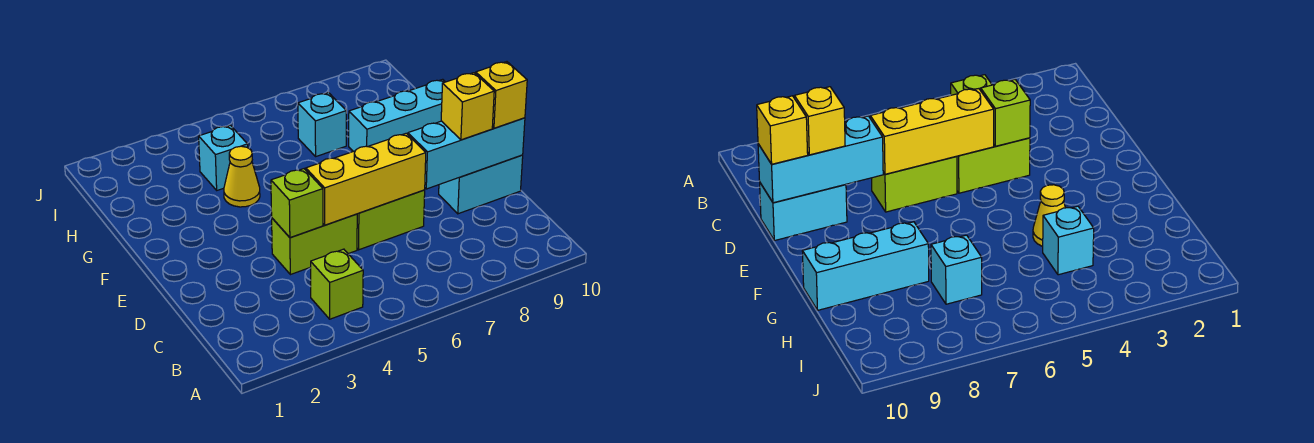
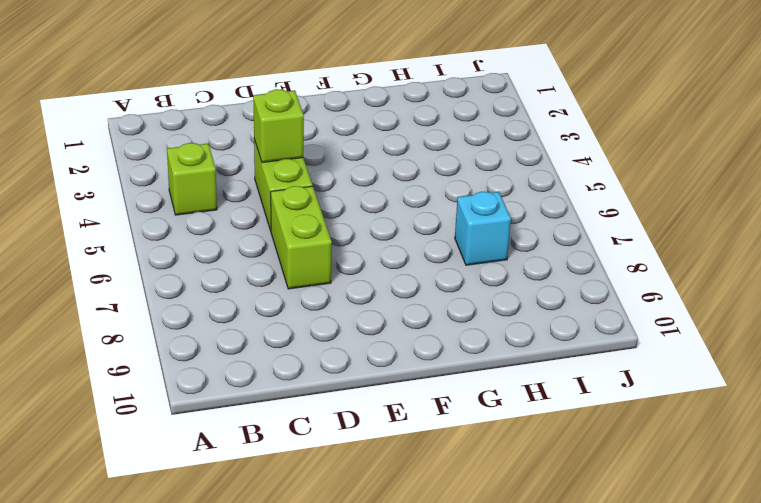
none -> cyan brick D9:D10 level 1
none -> yellow cone G4 level 1
none -> cyan brick G8:G10 level 1

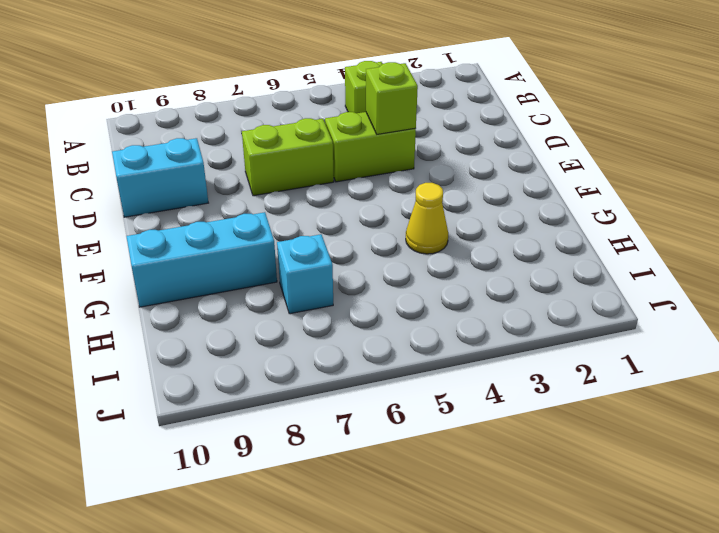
none -> cyan brick H4 level 1
none -> yellow brick D5:D7 level 2
none -> cyan brick D8:D10 level 2

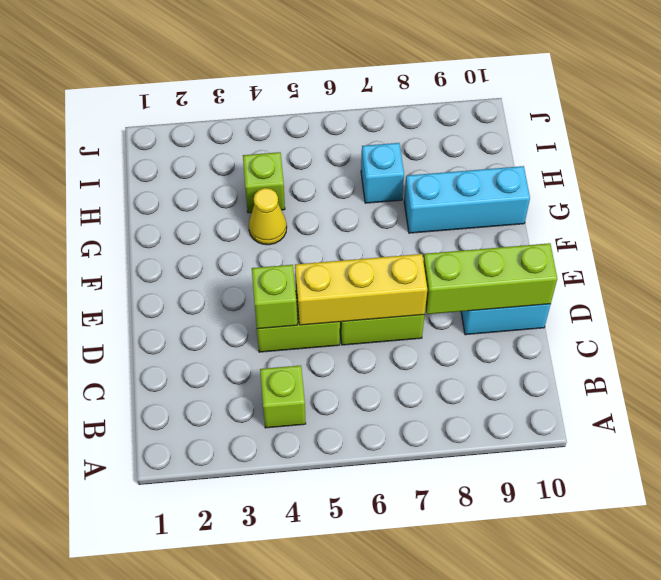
lime brick D8:D10 level 2 -> cyan brick D8:D10 level 2
lime brick H4 level 1 -> cyan brick H4 level 1
none -> yellow brick D9 level 3
none -> yellow brick D10 level 3

